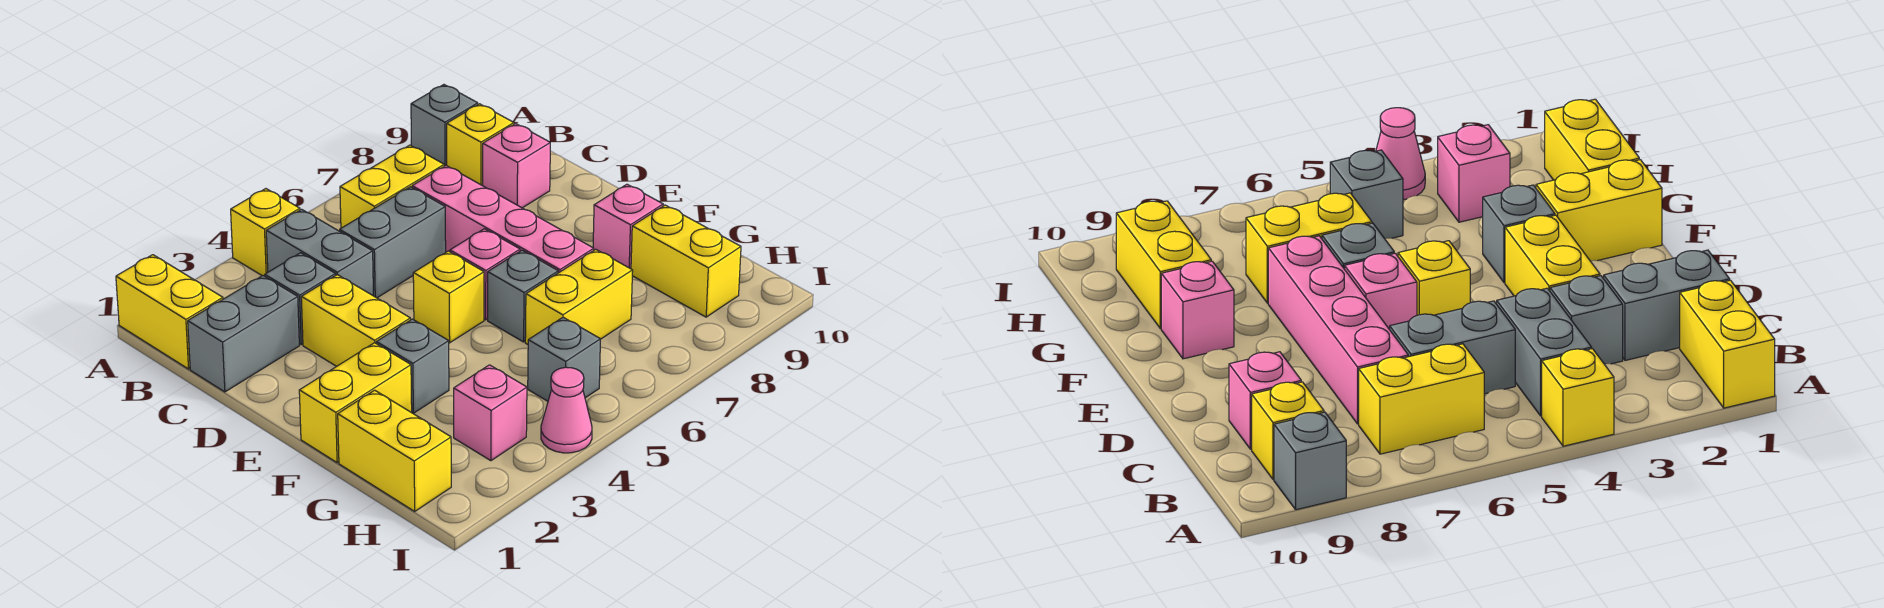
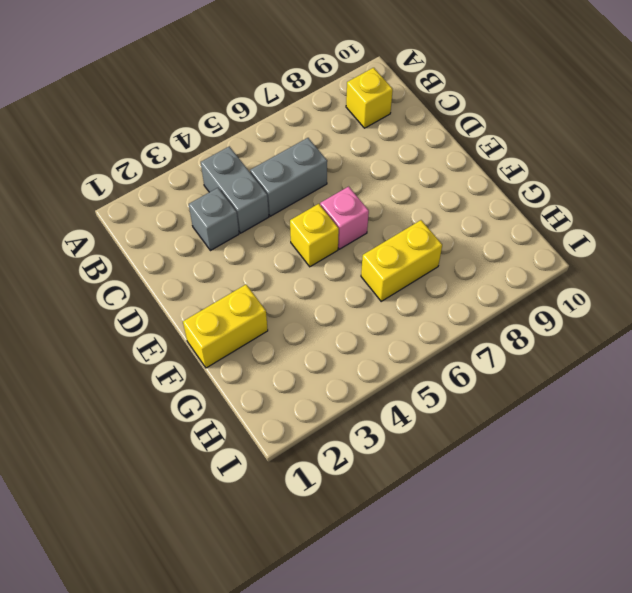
none -> yellow brick A1:B1 level 1
none -> yellow brick A4 level 1
none -> grey brick A9 level 1

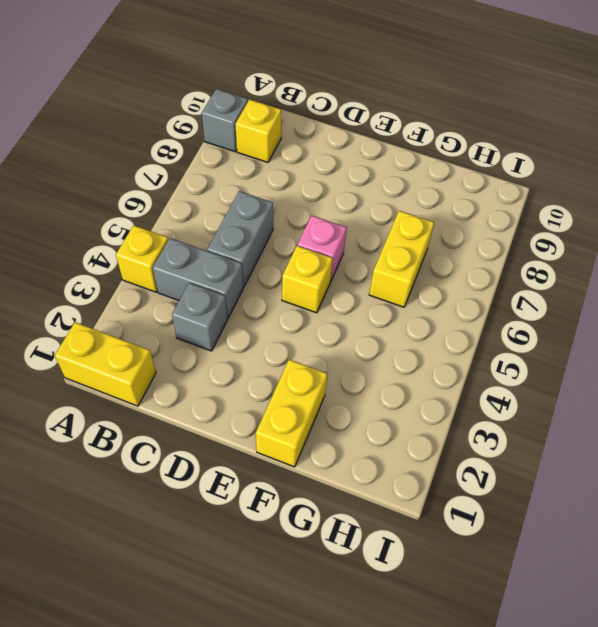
none -> yellow brick B6:B7 level 1
none -> grey brick C1:C2 level 1
none -> pink brick C7:F7 level 1

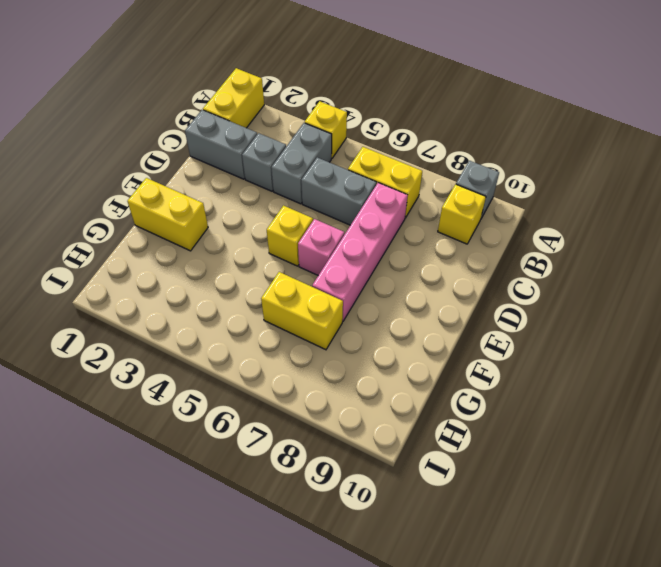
none -> pink brick C9 level 1
none -> yellow brick D3:E3 level 1
none -> grey brick F3 level 1

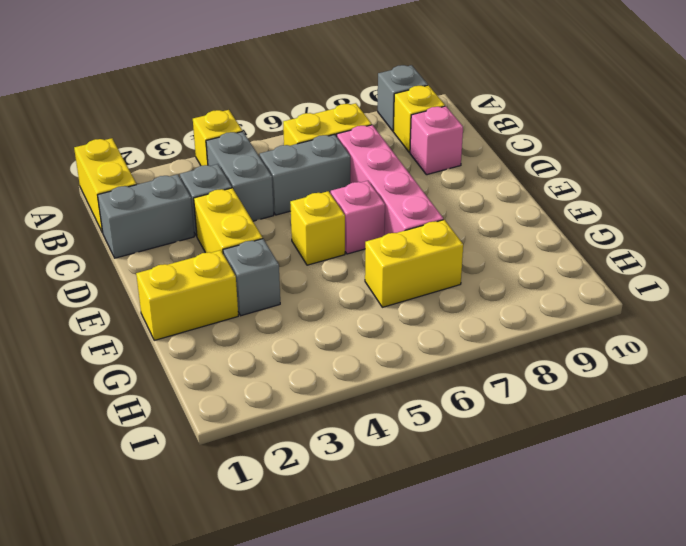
none -> grey brick F6 level 1
none -> pink brick F9 level 1
none -> yellow brick G1:H1 level 1

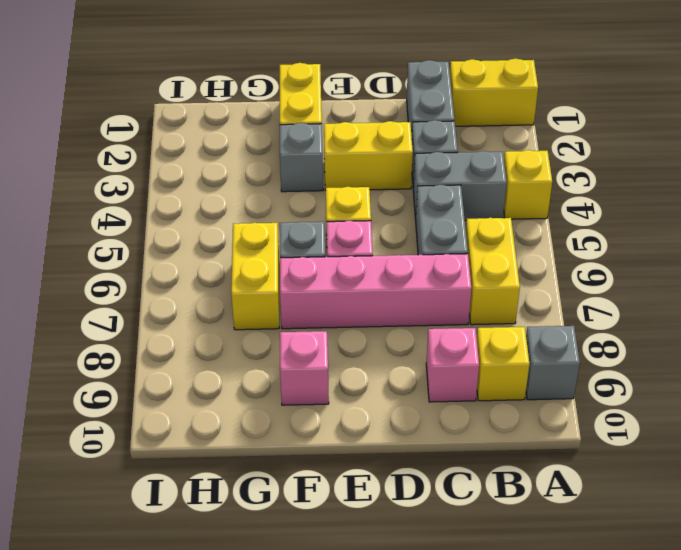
none -> yellow brick G1:H1 level 1
none -> yellow brick G9:H9 level 1
none -> pink brick H3 level 1

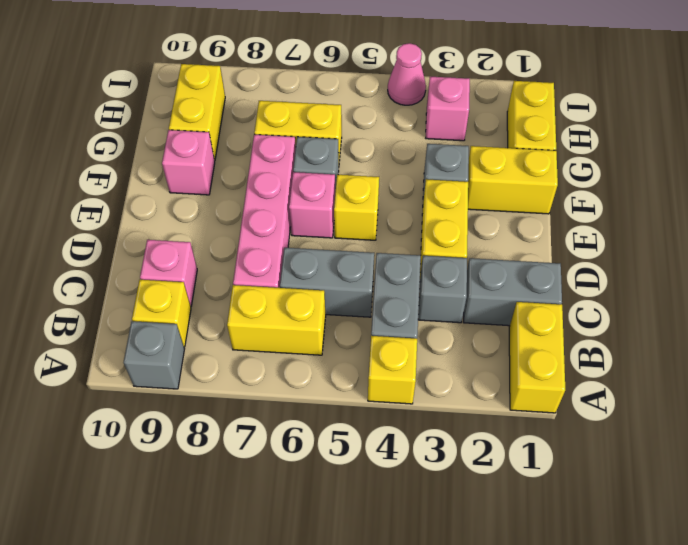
none -> grey brick H5 level 1

